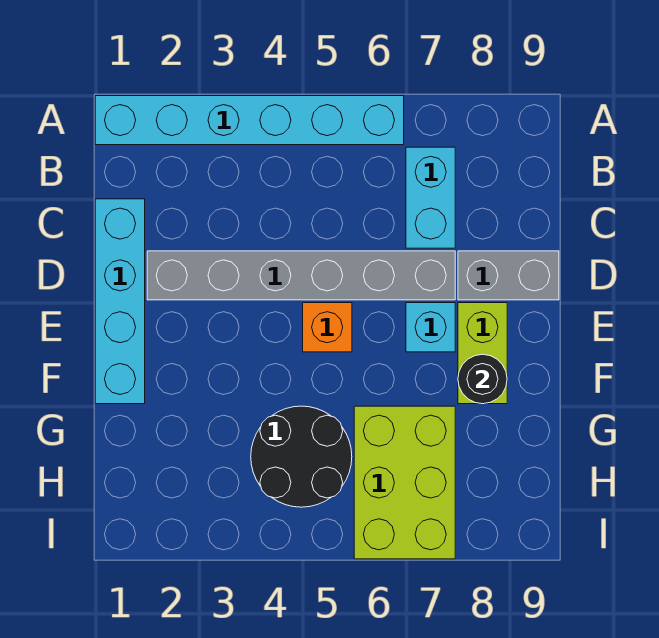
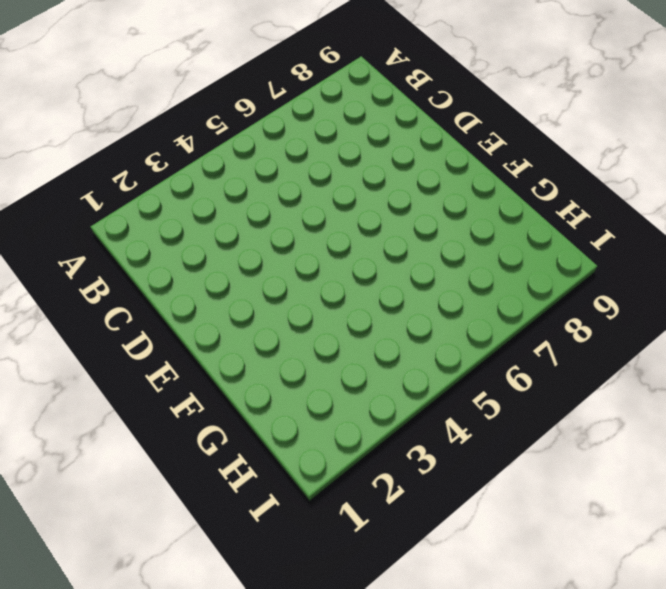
none -> cyan brick A1:A6 level 1
none -> cyan brick B7:C7 level 1

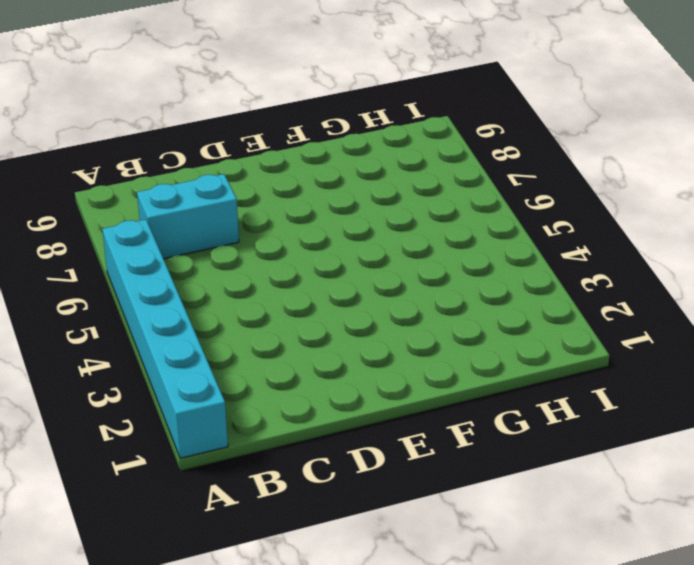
none -> cyan brick C1:F1 level 1
none -> grey brick D2:D7 level 1

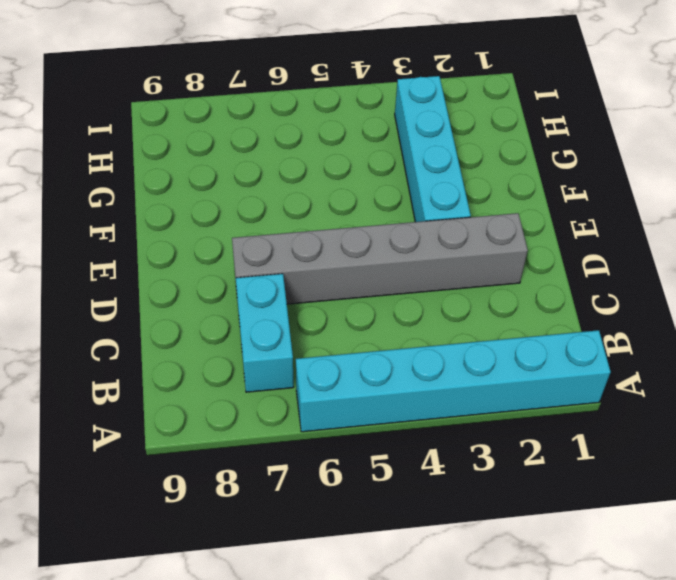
cyan brick E3:H3 level 1 -> cyan brick C1:F1 level 1
none -> grey brick D8:D9 level 1
none -> orange brick E5 level 1

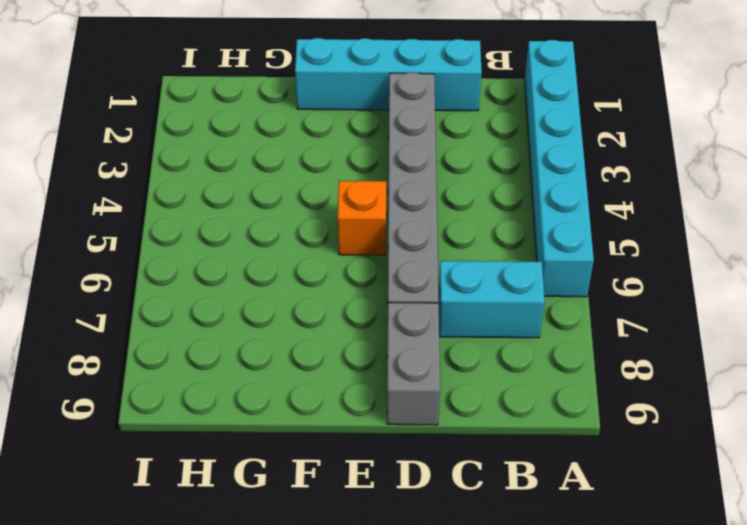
none -> cyan brick E7 level 1
none -> lime brick E8:F8 level 1

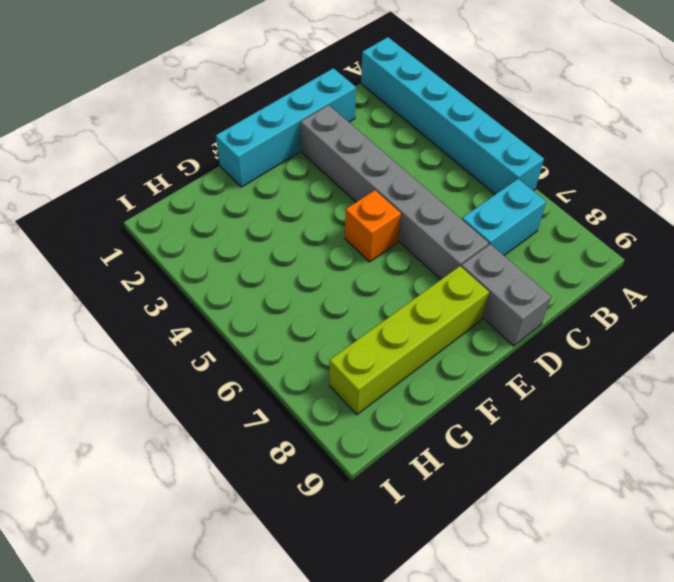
lime brick E8:H8 level 1 -> lime brick E8:F8 level 1
none -> cyan brick E7 level 1
none -> black round brick G4:H5 level 1

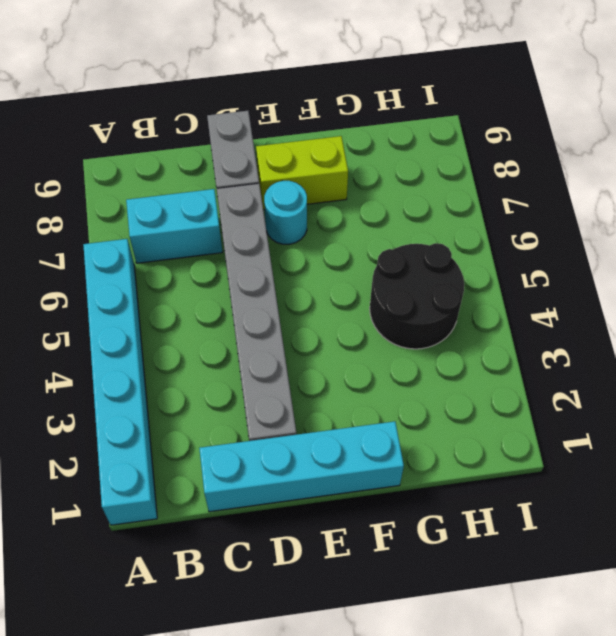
cyan round brick E7 level 1 -> cyan brick E7 level 1
none -> orange brick E5 level 1
none -> lime brick G6:I7 level 1

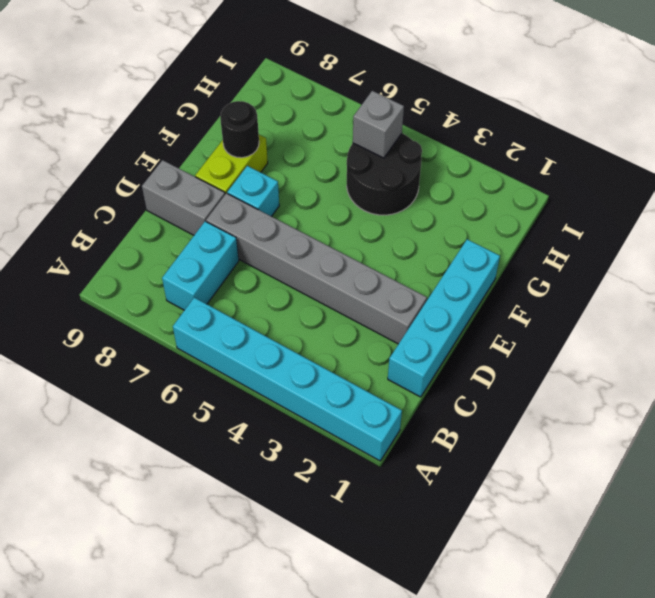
grey brick H5 level 2 -> none
none -> orange brick E5 level 1
none -> lime brick G6:I7 level 1

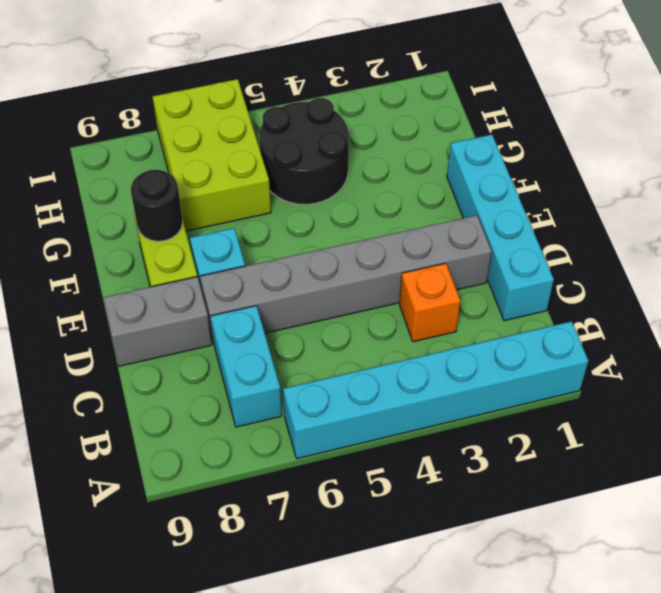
orange brick C3 level 1 -> orange brick E5 level 1

